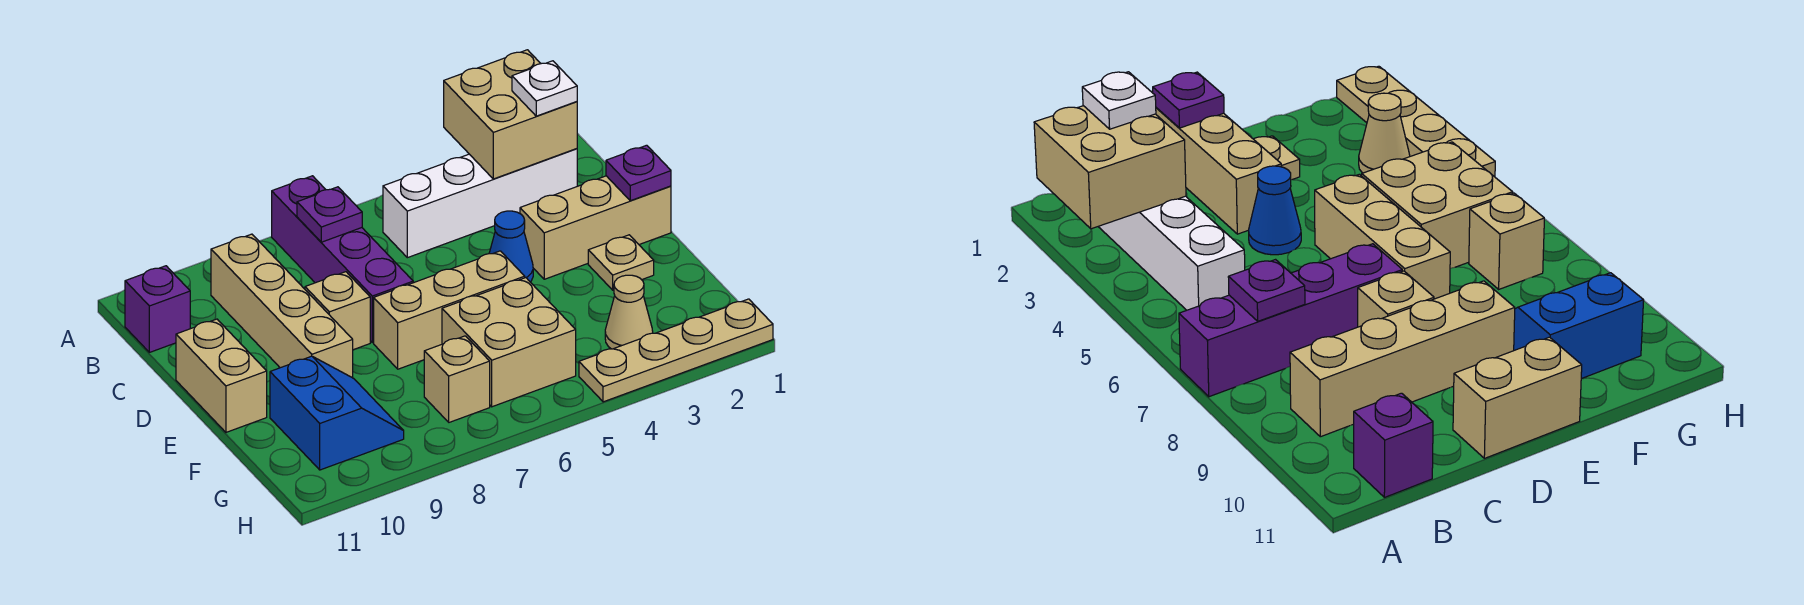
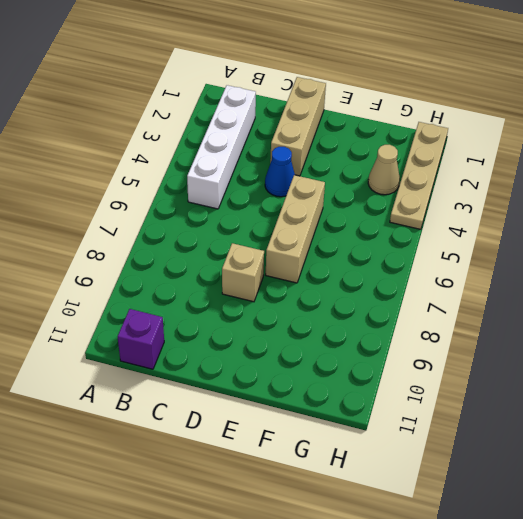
none -> purple brick A7:D7 level 1
none -> tan brick B9:E9 level 1
none -> tan brick D11:E11 level 1

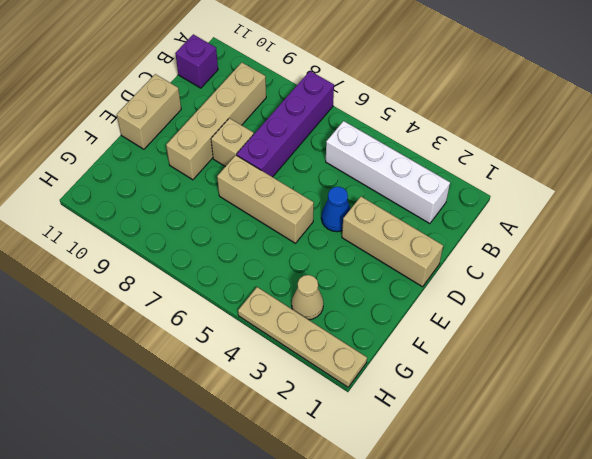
none -> tan plate E2 level 1
none -> tan brick F5:G6 level 1
none -> blue slope F9:G10 level 1 top 10

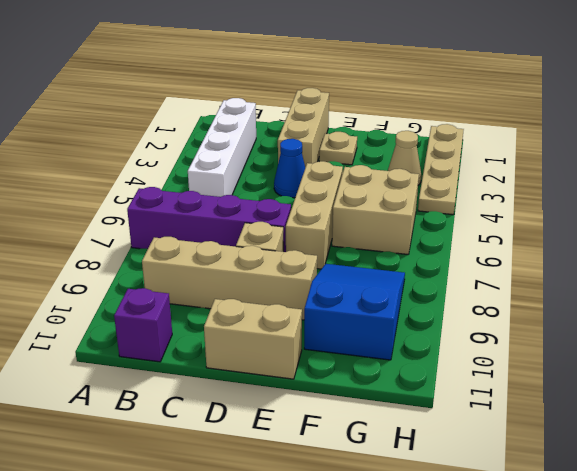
blue slope F8:G10 level 1 top 10 -> blue slope F9:G10 level 1 top 10
none -> tan brick G7 level 1
none -> tan brick A2:B3 level 2
none -> purple plate B7 level 2

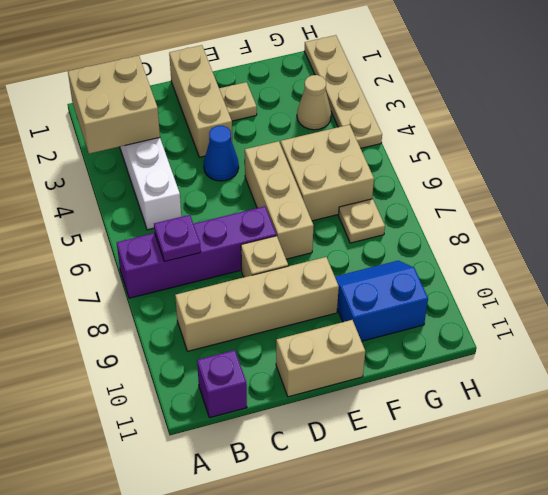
tan plate G7 level 1 -> tan brick G7 level 1
none -> purple plate D1 level 2
none -> white plate B2 level 3

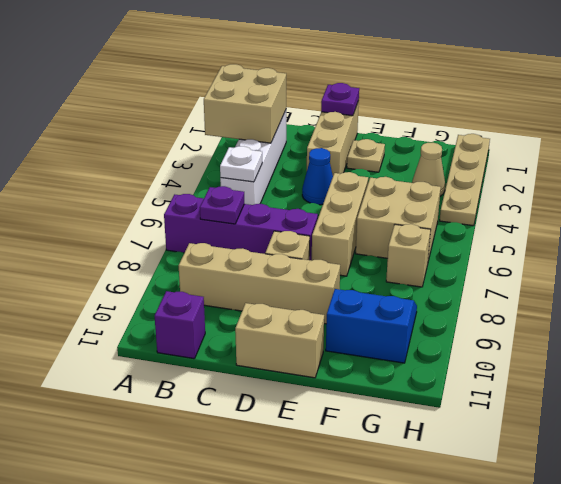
white plate B5 level 2 -> white plate B2 level 3

